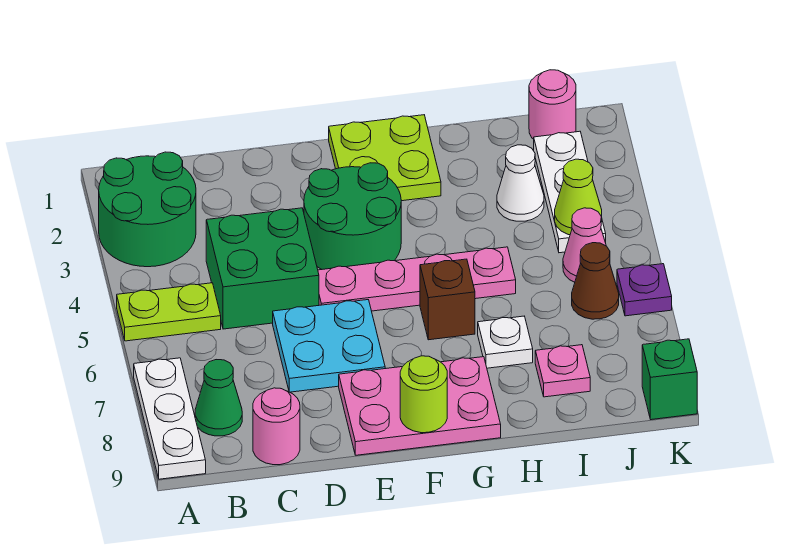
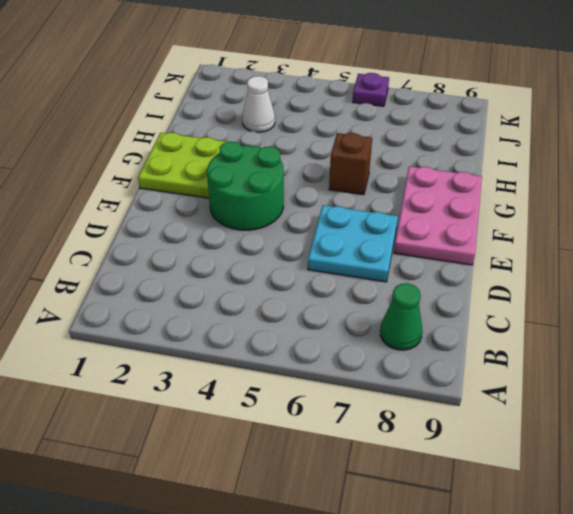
none -> green round brick A2:B3 level 1
none -> lime plate A5:B5 level 1
none -> white plate A7:A9 level 1

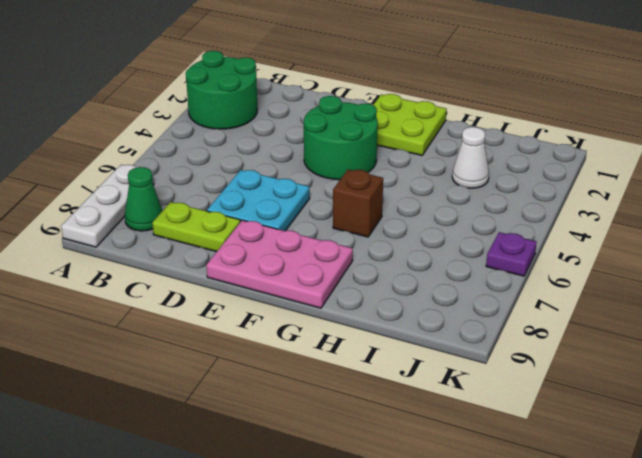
lime plate C8:D8 level 1 -> lime plate A5:B5 level 1
none -> green brick C4:D5 level 1
none -> pink round brick C9 level 1
none -> pink plate E5:H5 level 1

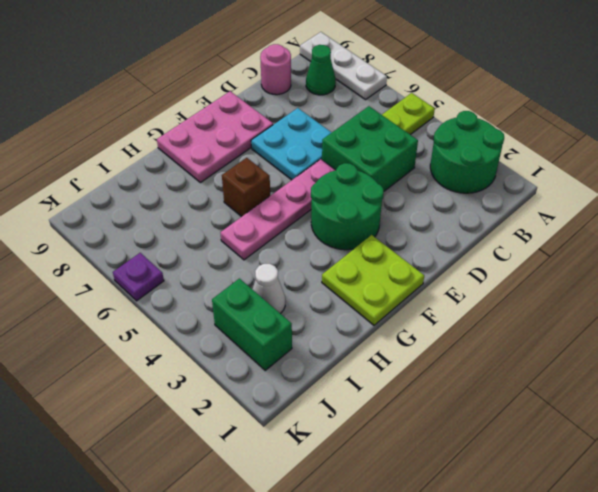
green brick J2:J3 level 1 -> white plate J2:J4 level 1
none -> white plate H7 level 1
none -> pink plate I8 level 1
none -> pink round brick J1 level 1

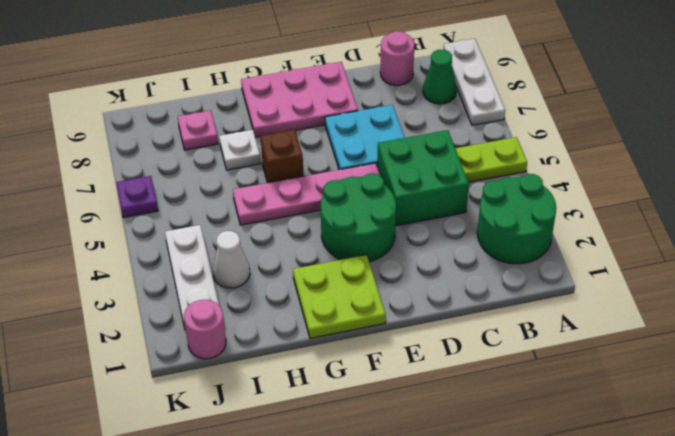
none -> pink cone J5 level 1
none -> brown cone J6 level 1
none -> green brick K9 level 1

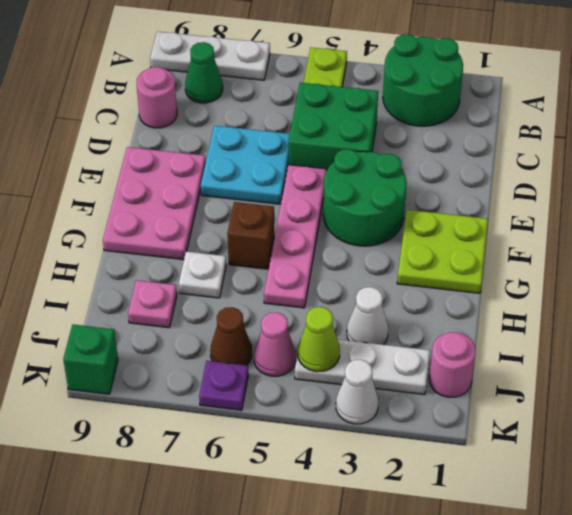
white cone K3 level 1 -> none
none -> lime round brick F9 level 2

